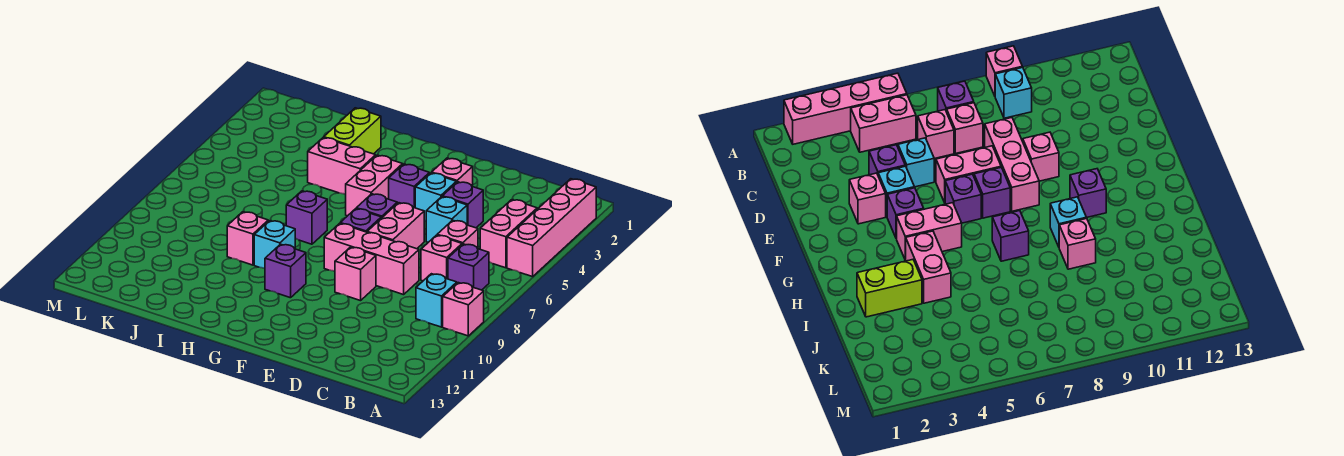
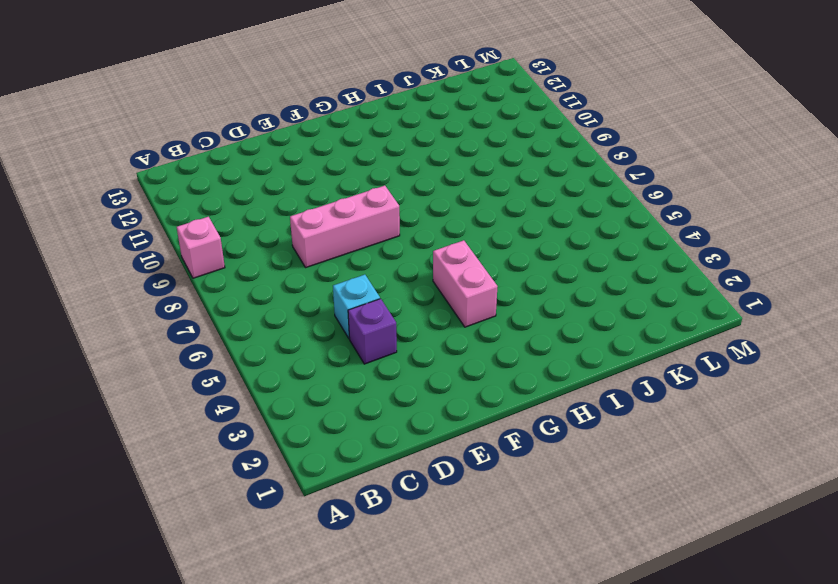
none -> pink brick A2:A5 level 1
none -> pink brick B4:B5 level 1
none -> purple brick B7 level 1

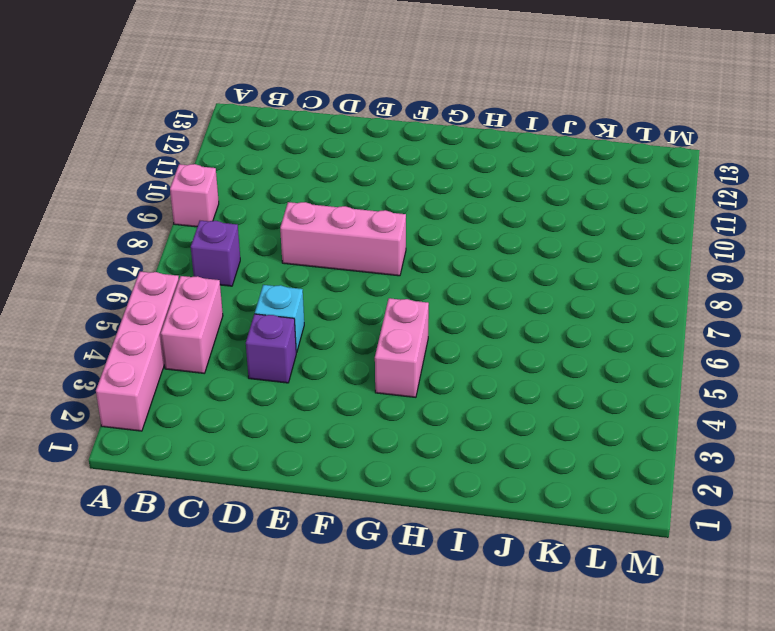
none -> cyan brick B9 level 1
none -> pink brick C6 level 1
none -> pink brick C7 level 1

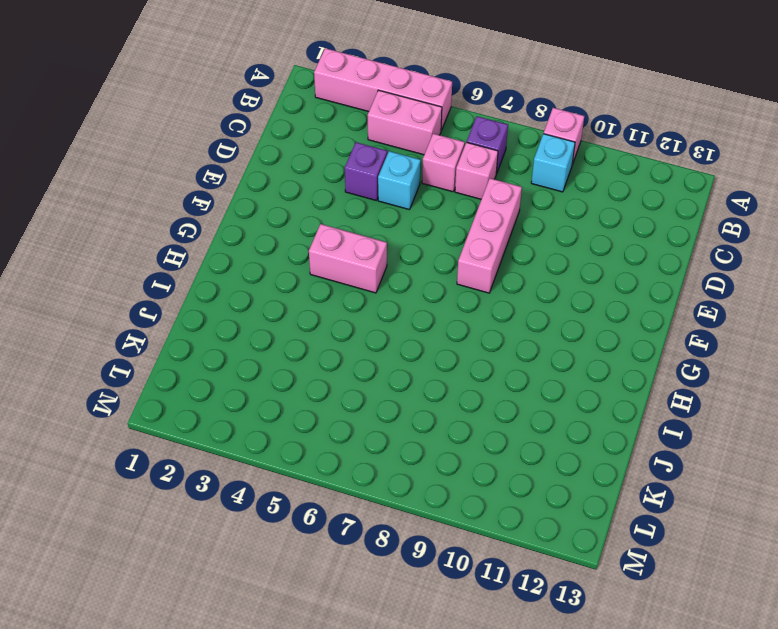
none -> pink brick E3 level 1
none -> cyan brick E4 level 1
none -> pink brick E6:E7 level 1

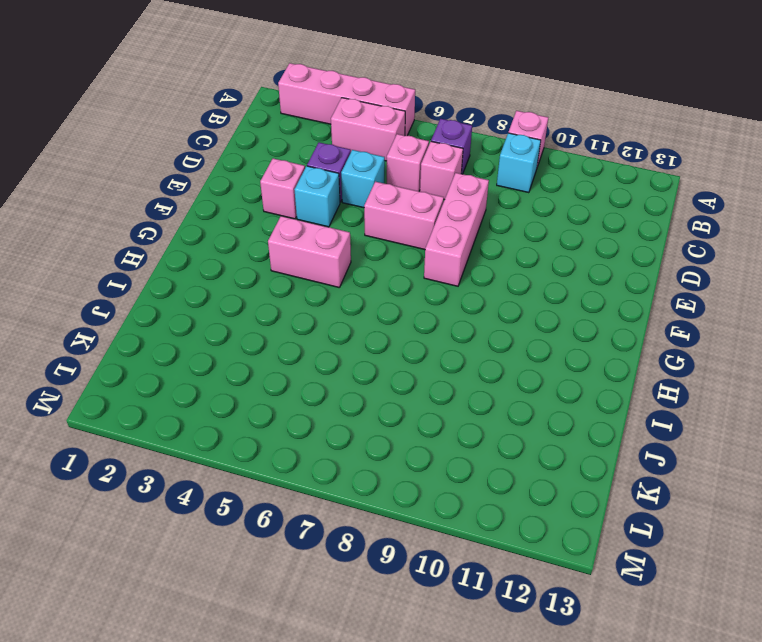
none -> pink brick E9 level 1
none -> purple brick F4 level 1
none -> purple brick F6 level 1

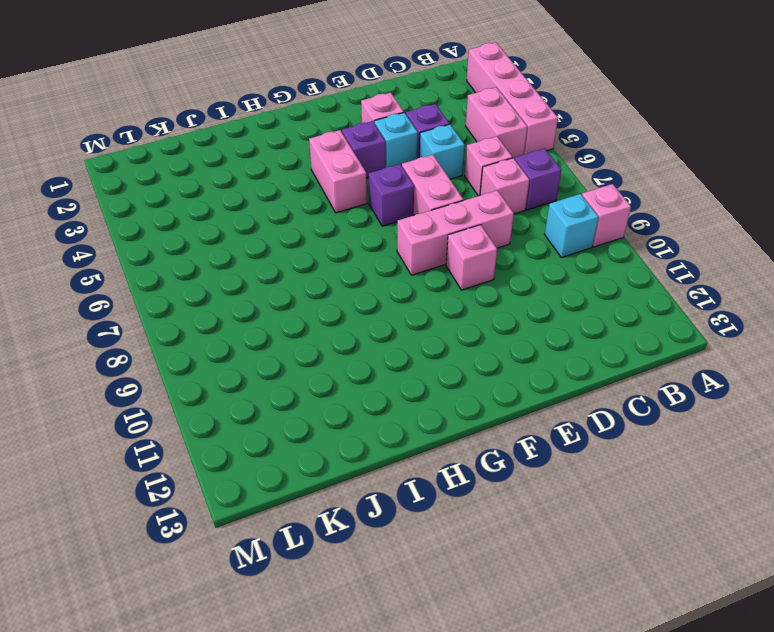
none -> purple brick F7 level 1
none -> purple brick G10 level 1
none -> pink brick H4:I4 level 1

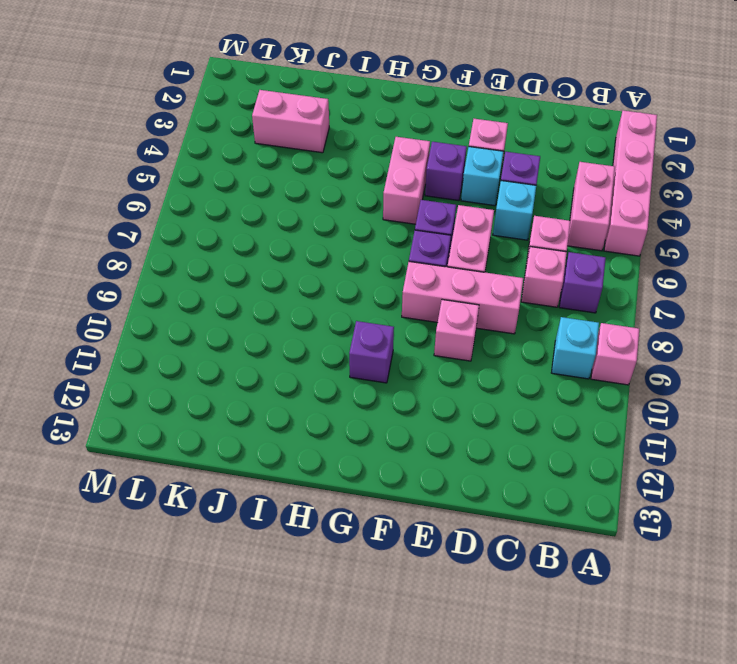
pink brick J3:K3 level 1 -> pink brick H4:I4 level 1
none -> purple brick H7 level 1
none -> cyan brick H9 level 1
none -> lime brick I2:I3 level 1

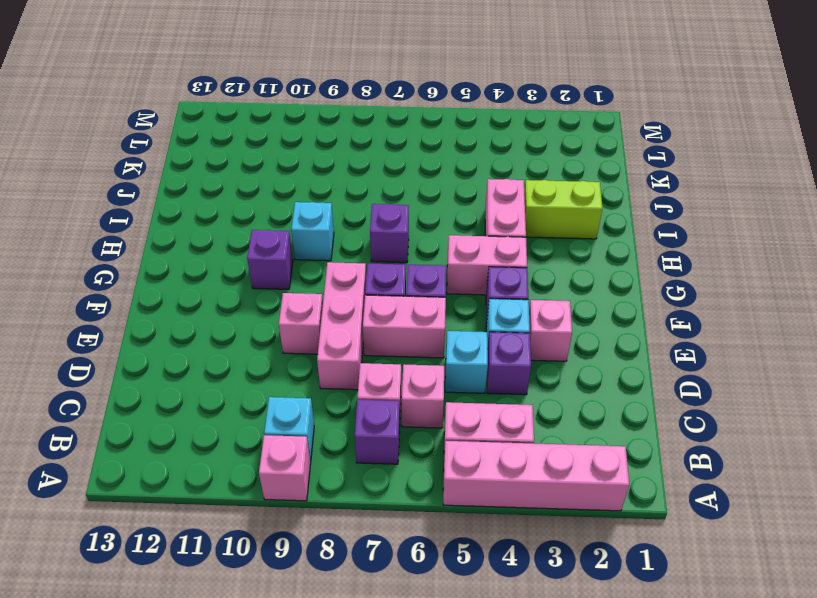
none -> pink brick I9 level 1

